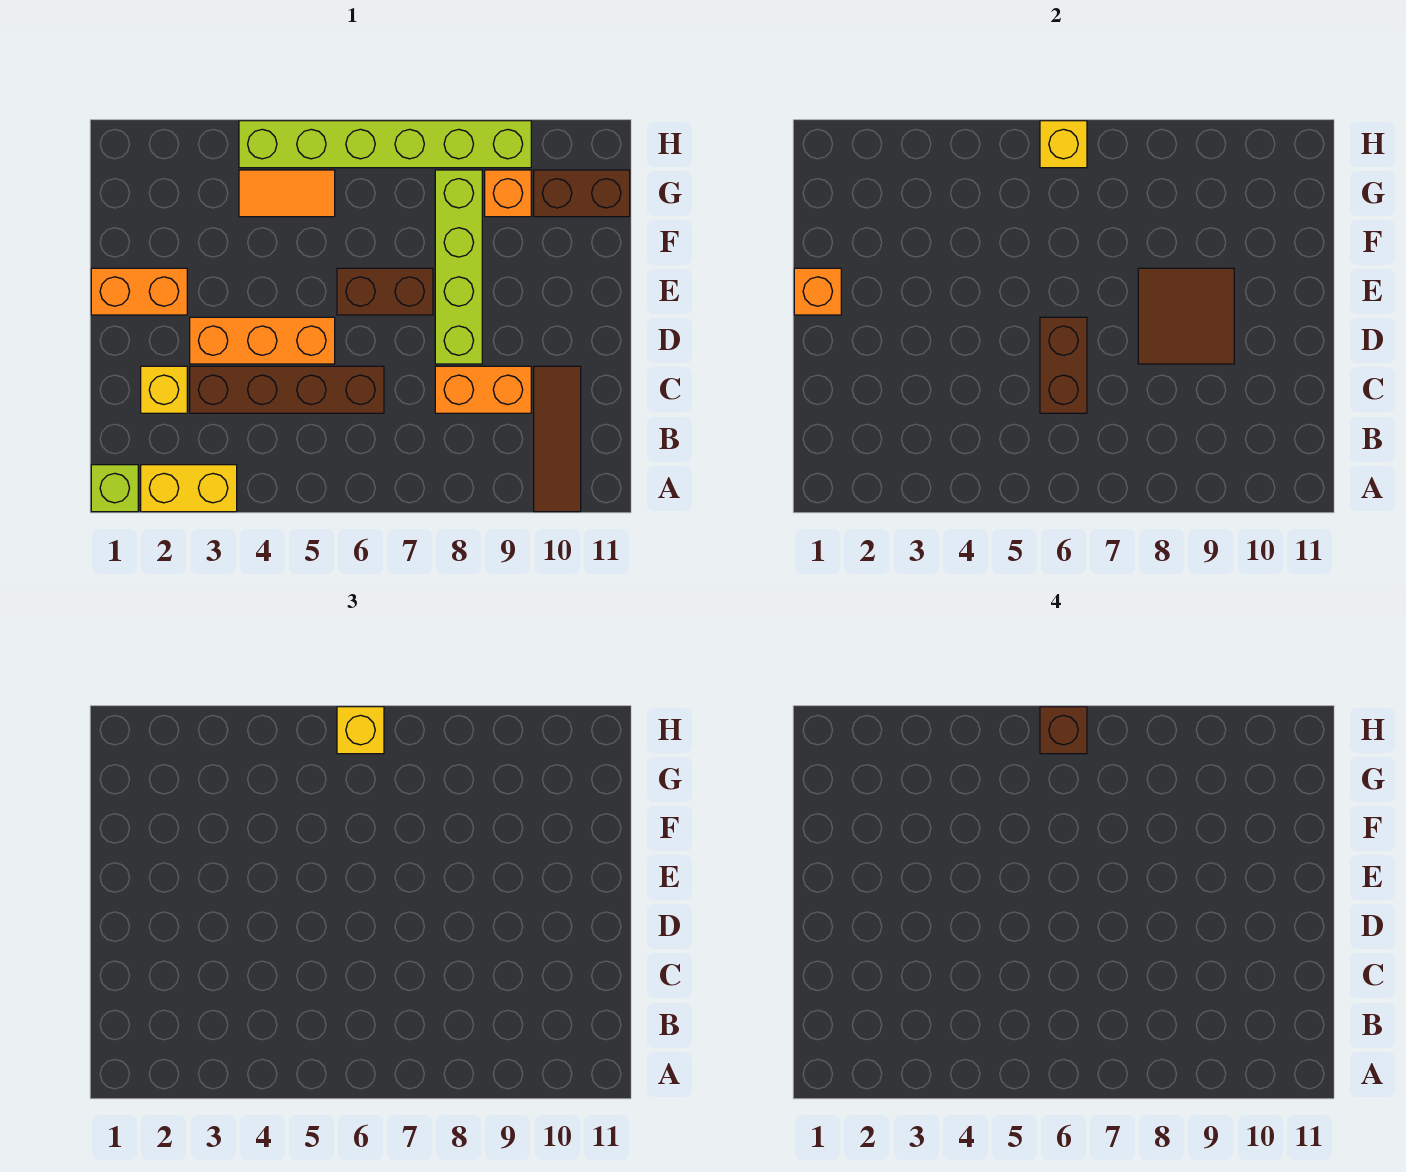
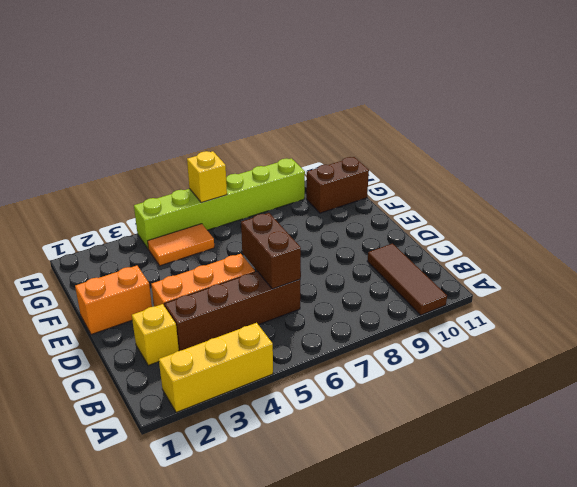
yellow brick A2:A4 level 1 -> yellow brick A2:A3 level 1
none -> lime brick A1 level 1
none -> orange brick C8:C9 level 1
none -> lime brick D8:G8 level 1

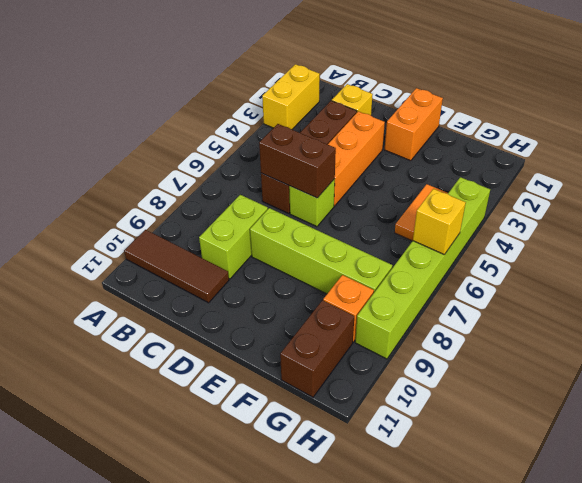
lime brick C8:C9 level 1 -> orange brick C8:C9 level 1
lime brick D6 level 1 -> lime brick A1 level 1
none -> brown brick E6:E7 level 1
none -> brown tile D8:E9 level 2
none -> orange brick E1 level 2

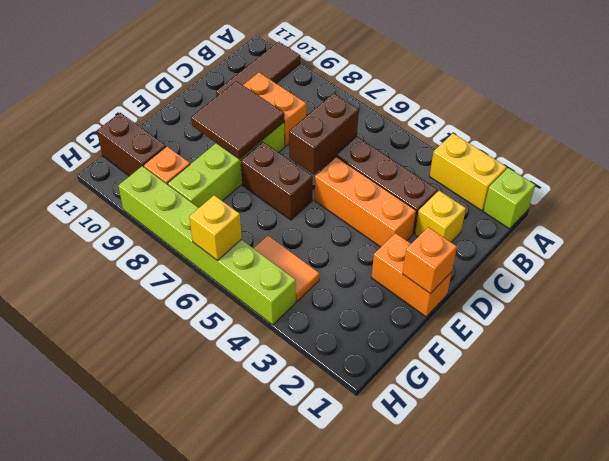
none -> yellow brick H6 level 3
none -> brown brick H6 level 4

